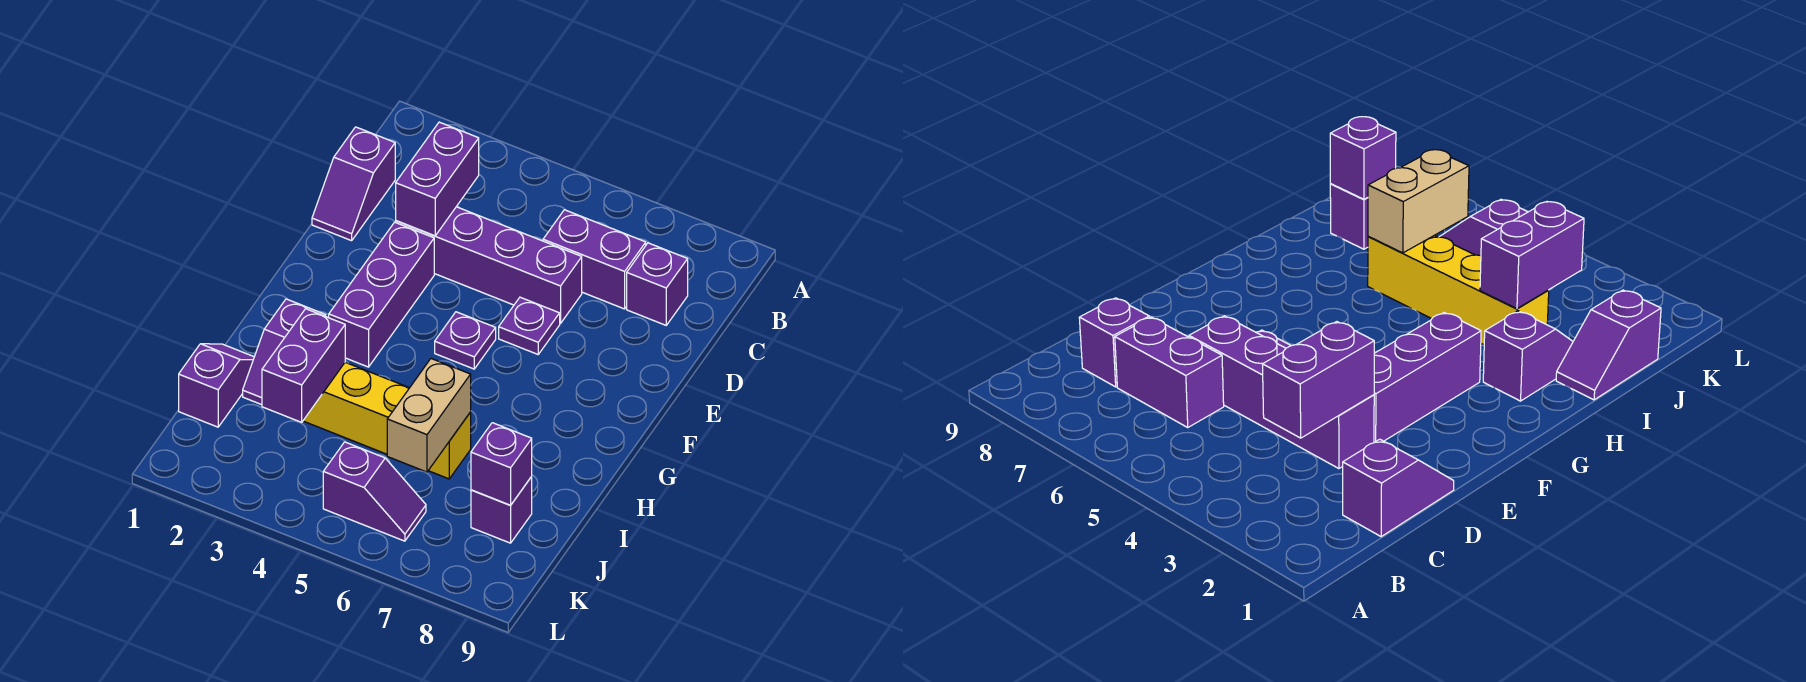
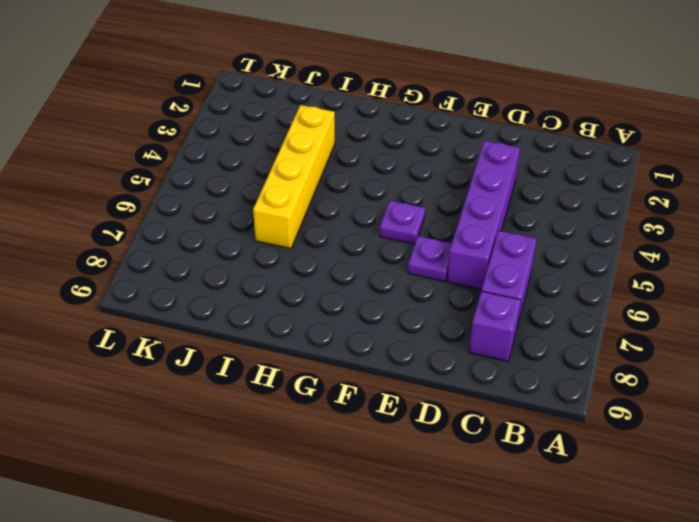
none -> purple slope C1:D1 level 1 top C
none -> purple brick E3:G3 level 1
none -> purple slope H2:I2 level 1 top H

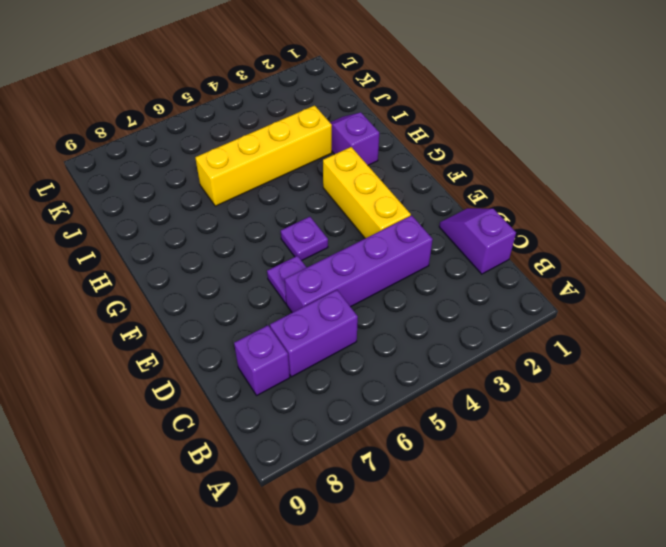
yellow brick E3:G3 level 1 -> purple brick E3:G3 level 1
none -> purple slope I1:J1 level 1 top J
none -> purple brick J8 level 1
none -> purple slope K5:K6 level 1 top 5

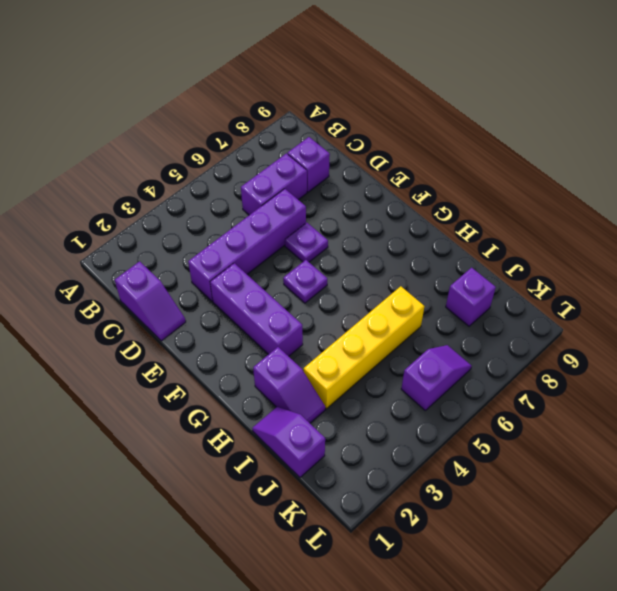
none -> purple brick C3:D3 level 2
none -> purple brick I3:J3 level 2
none -> tan brick I6:J6 level 2

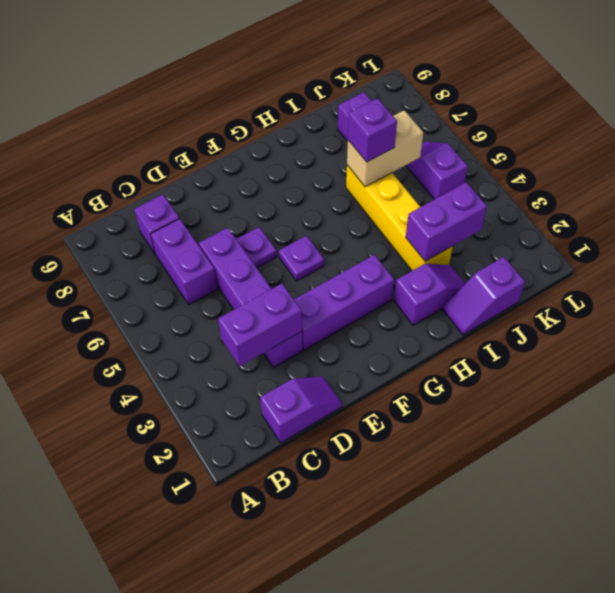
purple brick I6 level 3 -> purple brick J8 level 2

